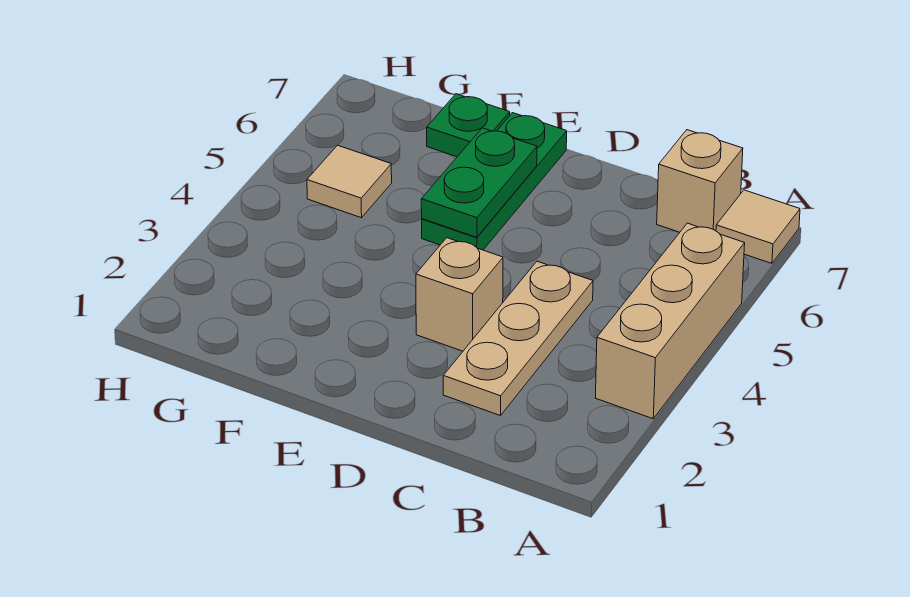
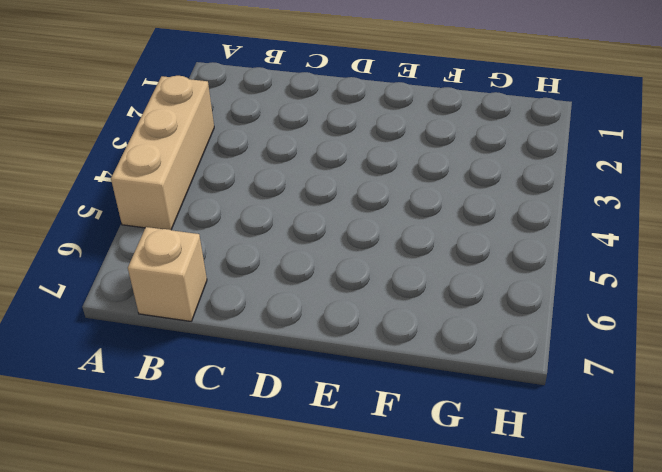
none -> tan tile A7 level 1
none -> tan plate C2:C4 level 1

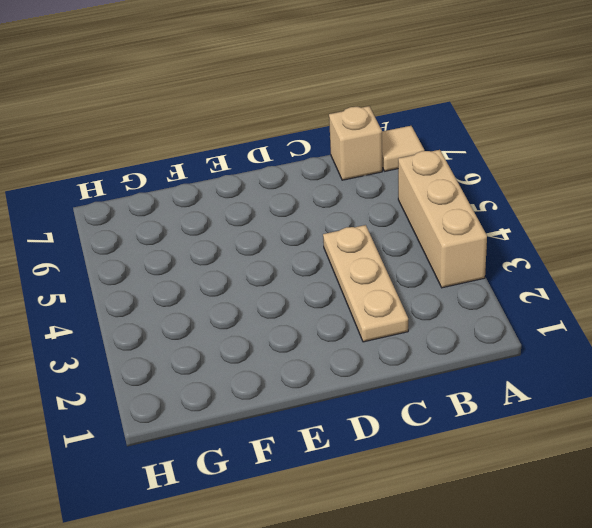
none -> tan brick D3 level 1
none -> green plate E5:E7 level 1

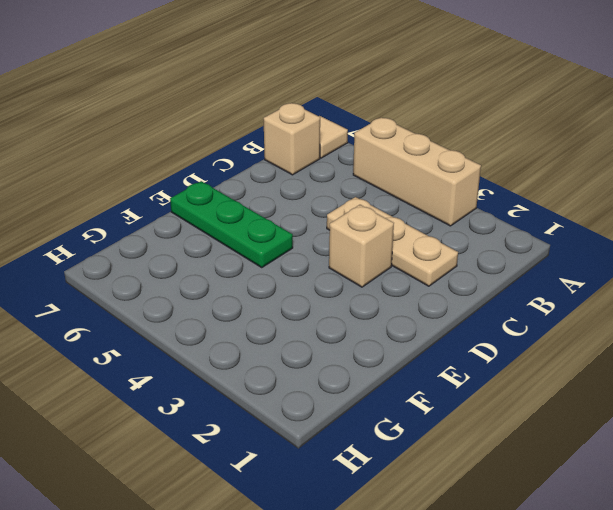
none -> green plate F7 level 1
none -> tan tile G5 level 1

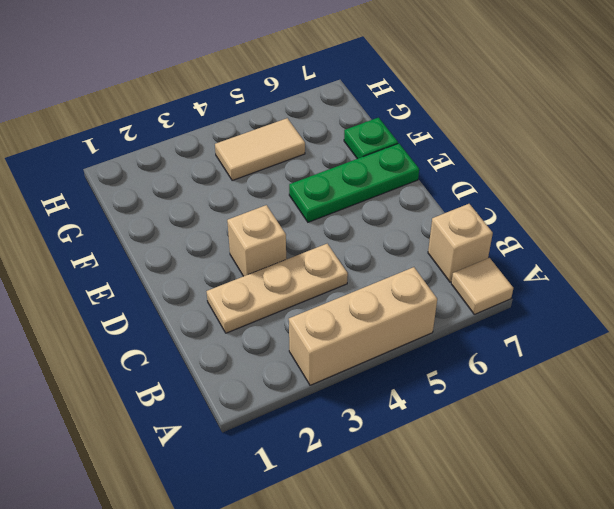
tan tile G4:G5 level 1 -> tan tile G5 level 1
none -> green plate E5:E6 level 2

